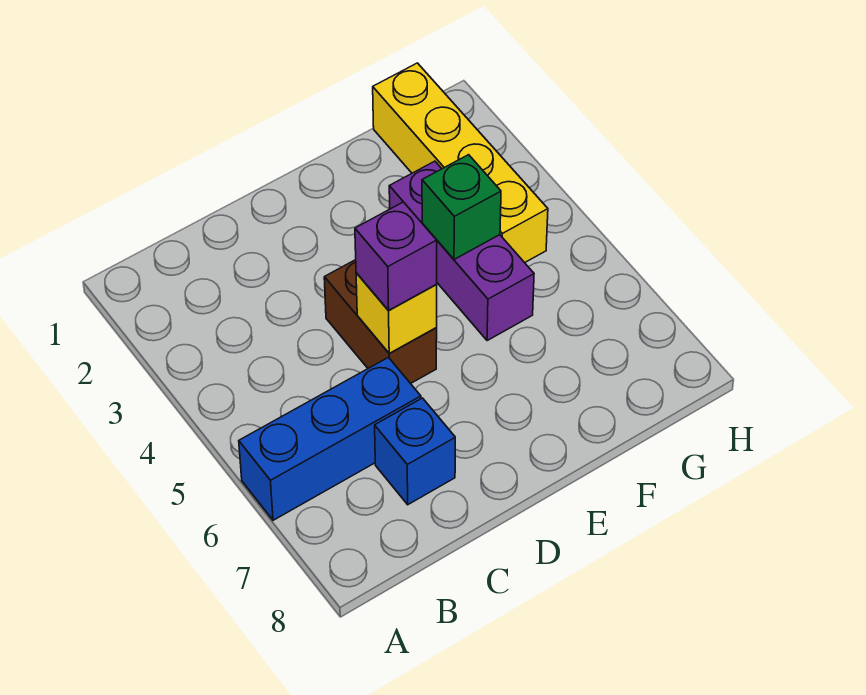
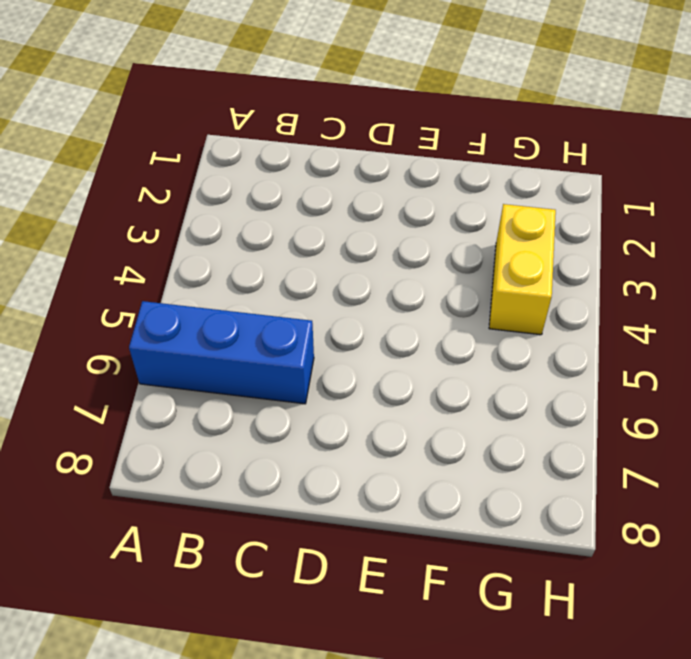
yellow brick G3:G4 level 1 -> yellow brick G1:G4 level 1
none -> blue brick C7 level 1
none -> brown brick D4:D5 level 1

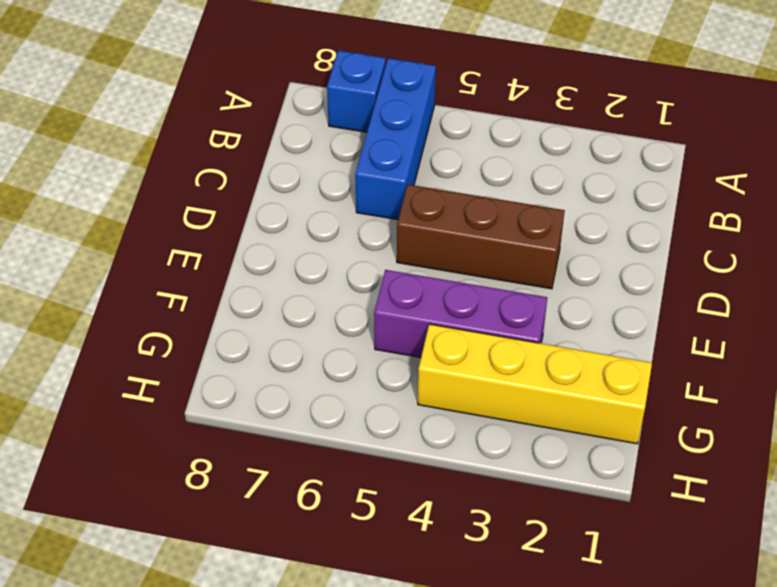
blue brick A7 level 1 -> blue brick C7 level 1
brown brick D3:D5 level 1 -> brown brick D4:D5 level 1
none -> yellow brick D5 level 2
none -> green brick F4 level 2

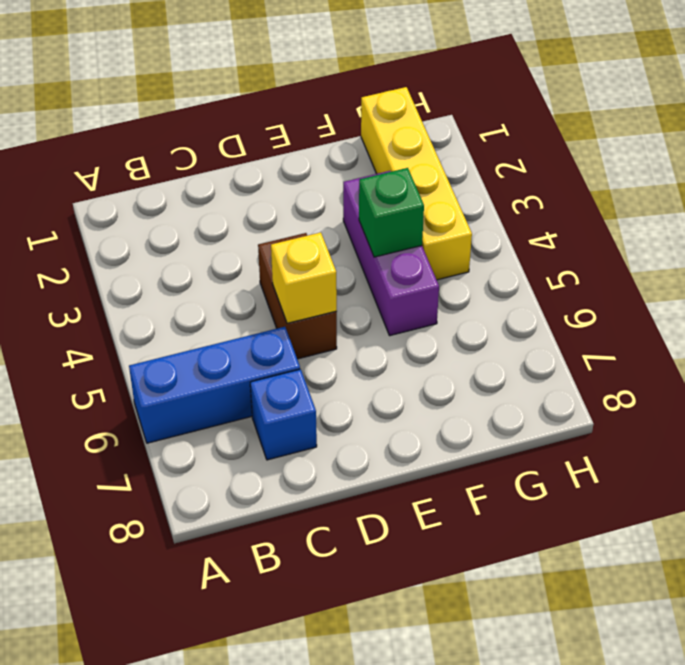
none -> purple brick D5 level 3

